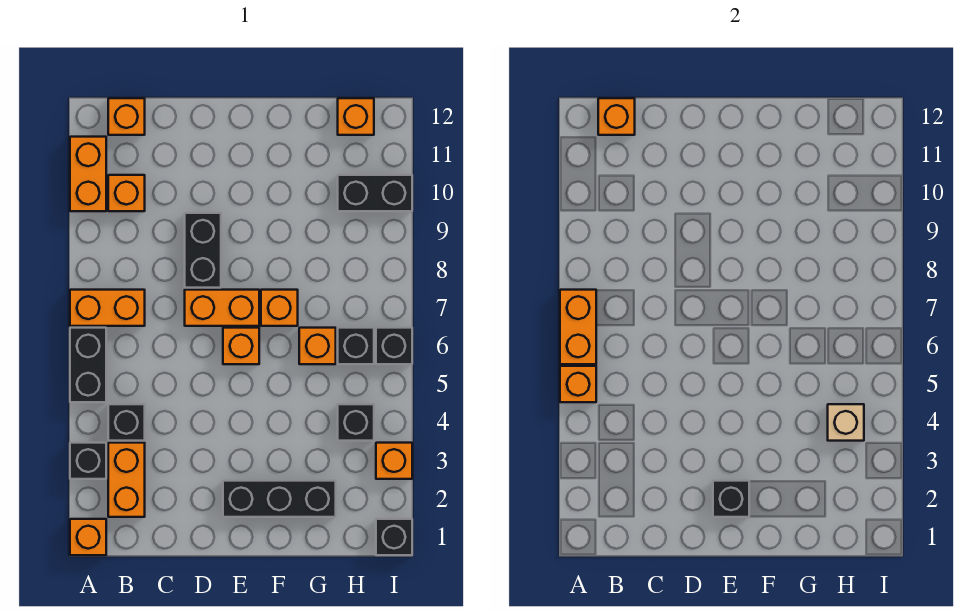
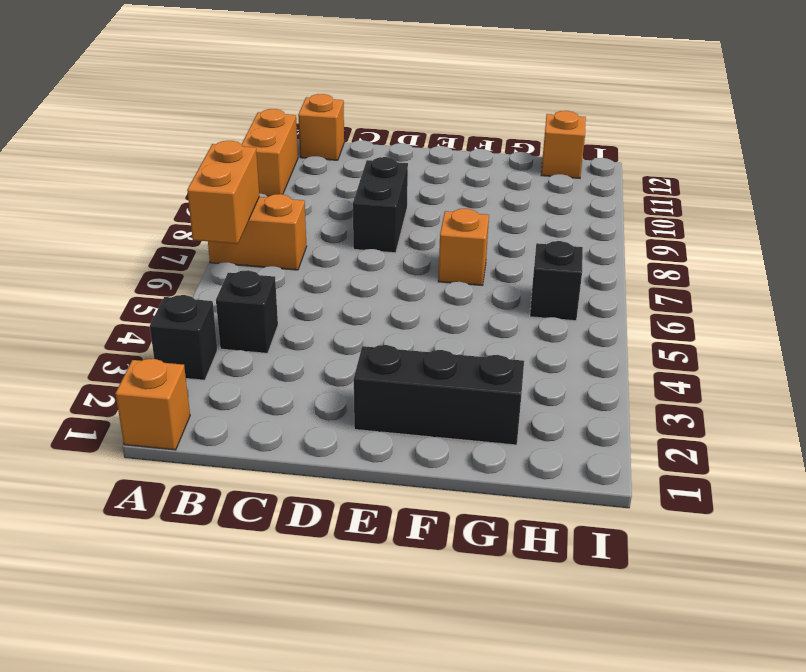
none -> black brick A5:A6 level 1
none -> orange brick B2:B3 level 1
none -> orange brick B10 level 1

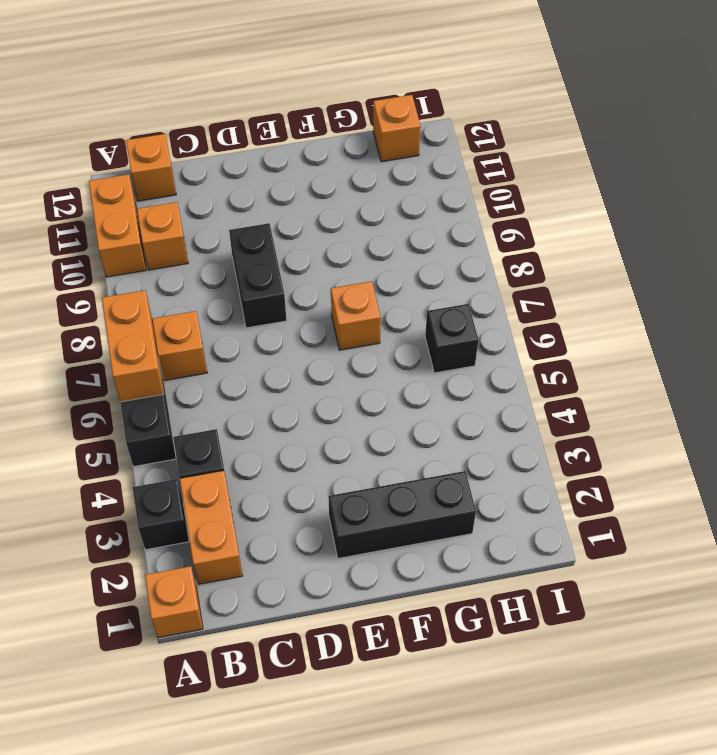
none -> orange brick D7:E7 level 1
none -> orange brick E6 level 1
none -> orange brick G6 level 1

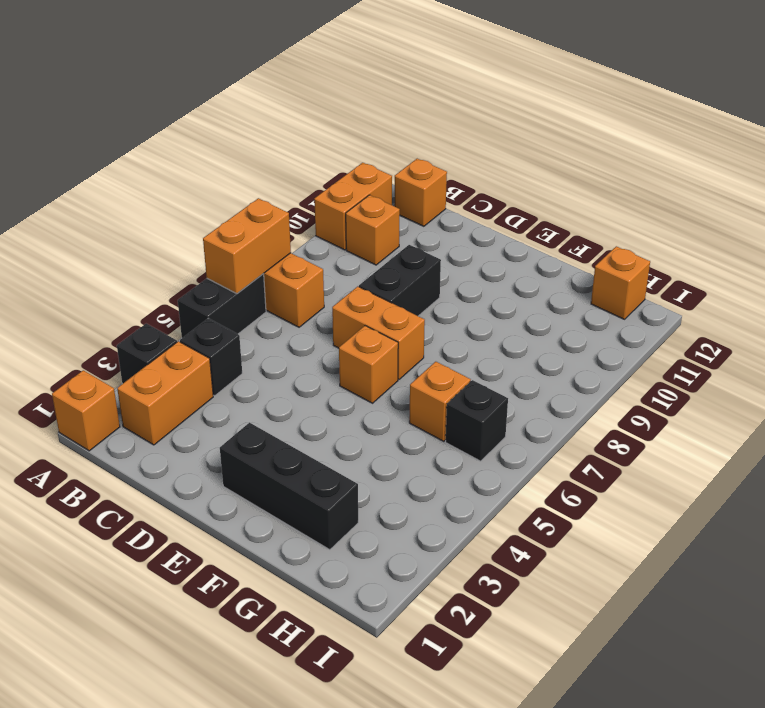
none -> orange brick F7 level 1
none -> black brick H4 level 1
none -> black brick H10:I10 level 1

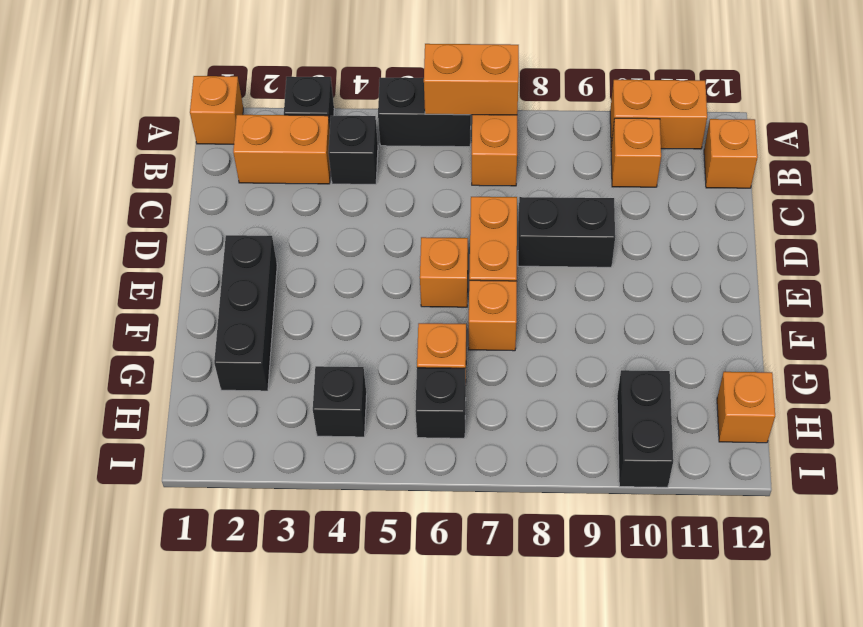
none -> black brick I1 level 1
none -> orange brick I3 level 1
none -> black brick I6 level 1

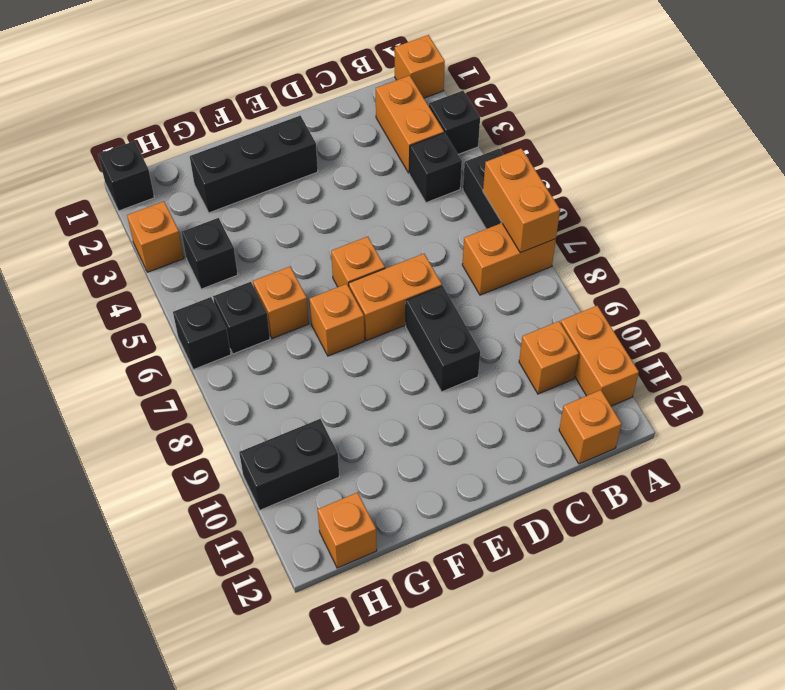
none -> orange brick A5 level 2
none -> orange brick B12 level 2
none -> black brick E2 level 2

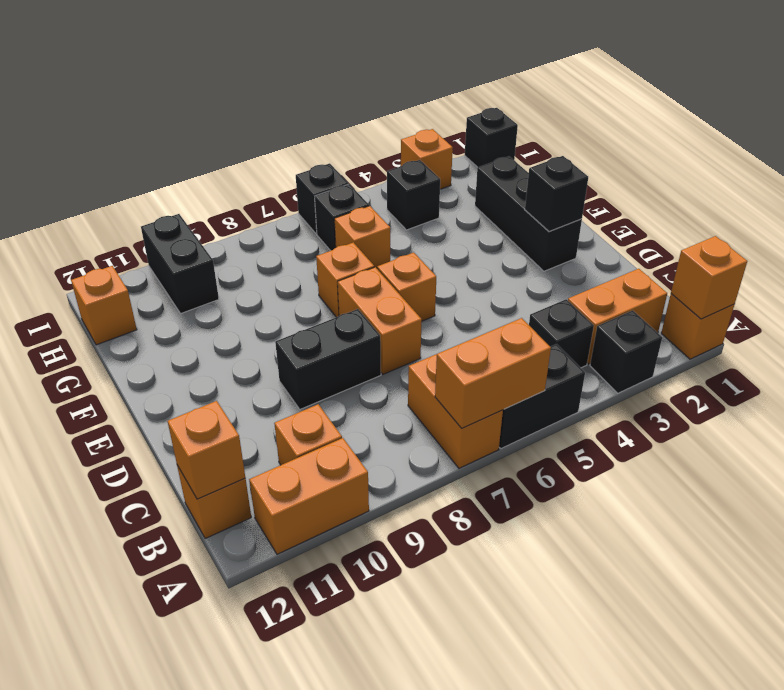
orange brick A1 level 2 -> orange brick A5 level 2
none -> tan brick H4 level 2

